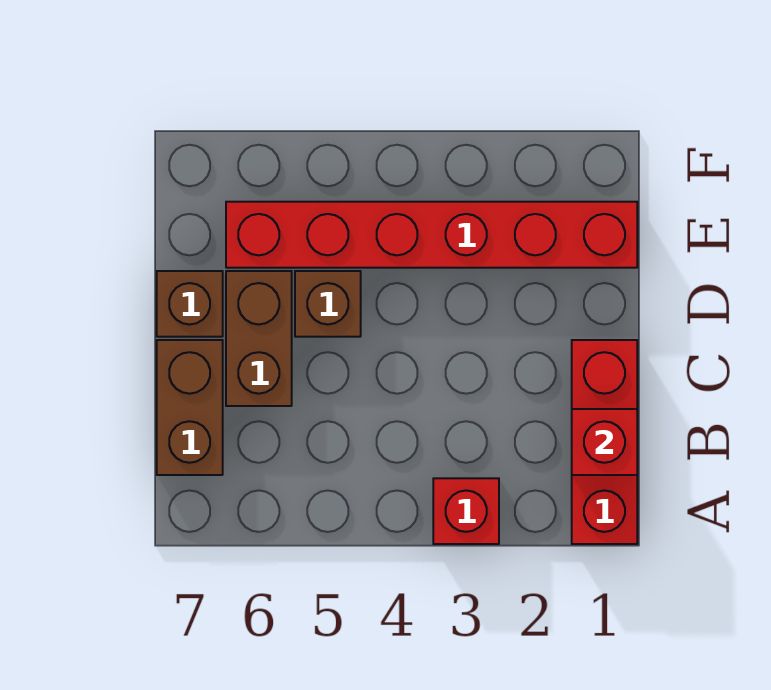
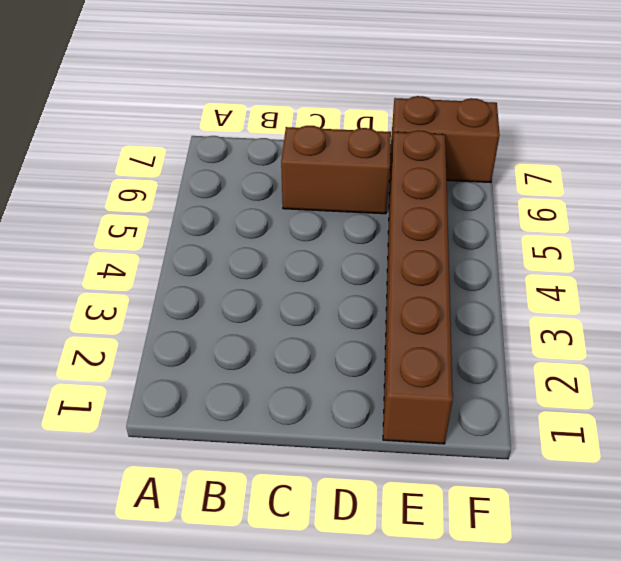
brown brick E1:E6 level 1 -> red brick E1:E6 level 1
brown brick E7:F7 level 1 -> brown brick B7:C7 level 1
none -> red brick A1:C1 level 1
none -> red brick A3 level 1

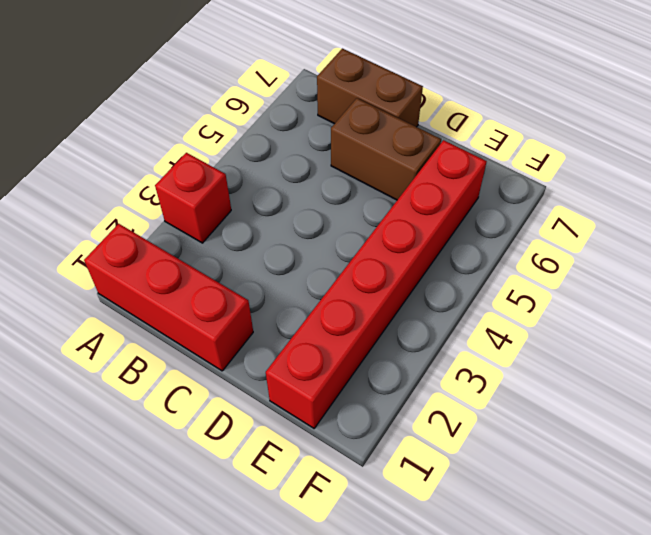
none -> brown brick D5 level 1
none -> brown brick D7 level 1

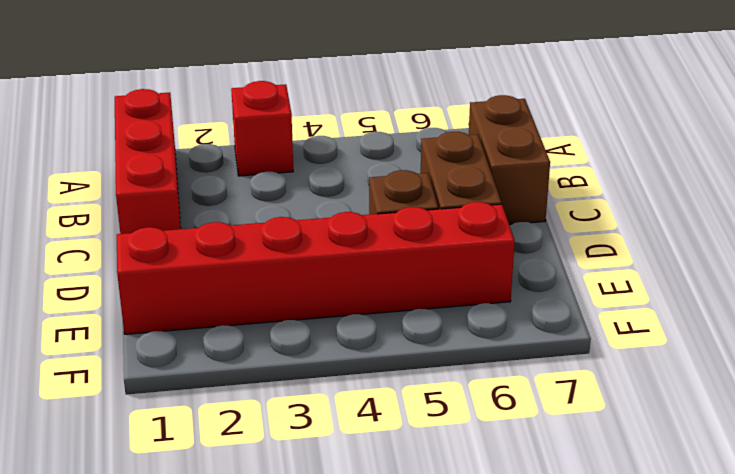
none -> brown brick D7 level 1
none -> red brick B1 level 2

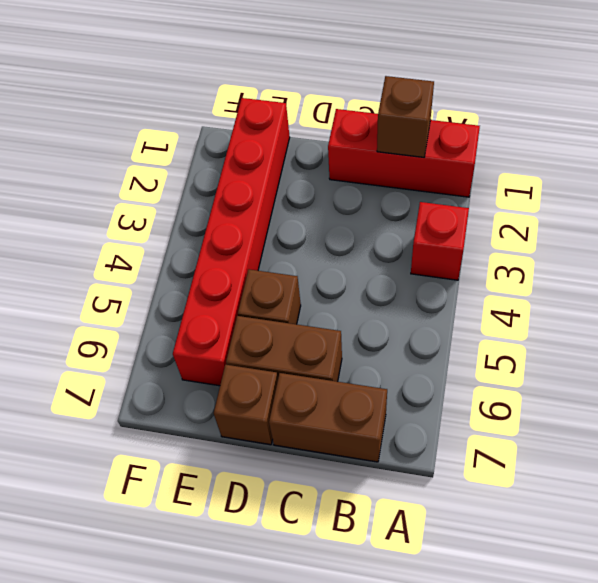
brown brick B1 level 2 -> red brick B1 level 2

